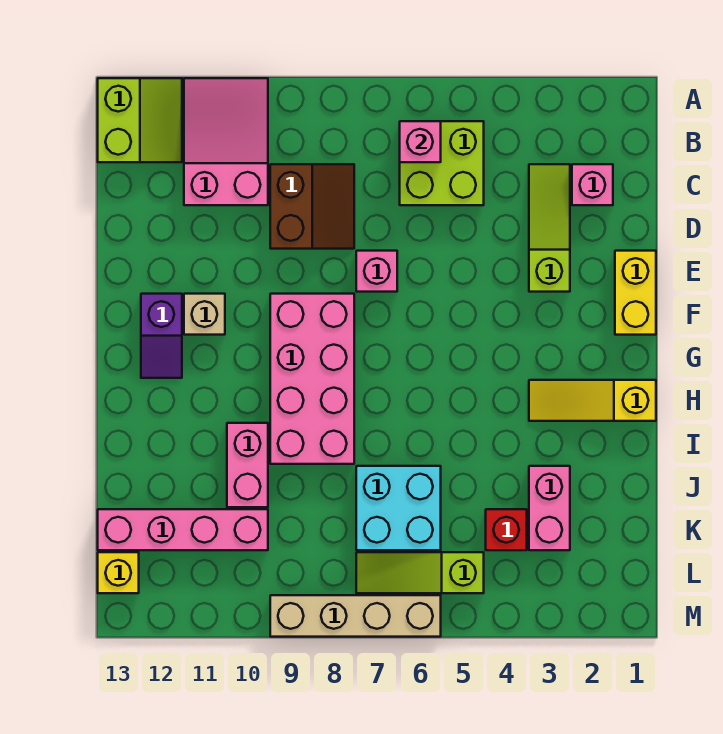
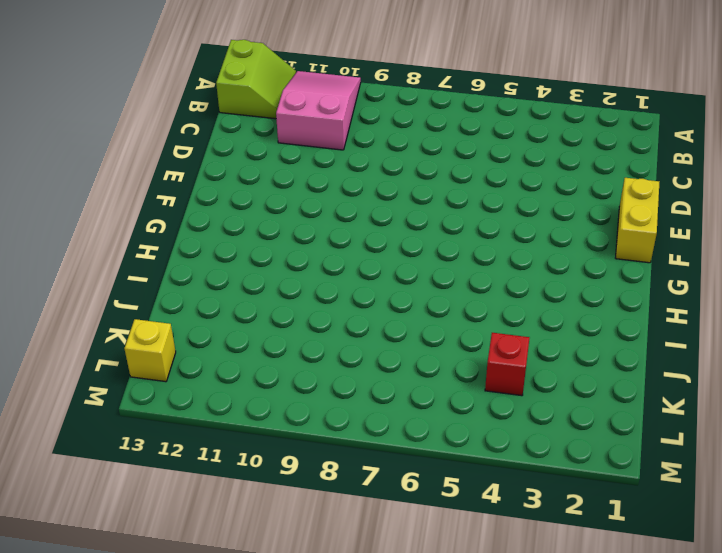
none -> lime brick B5:C6 level 1
none -> pink brick C2 level 1
none -> lime slope C3:E3 level 1 top E

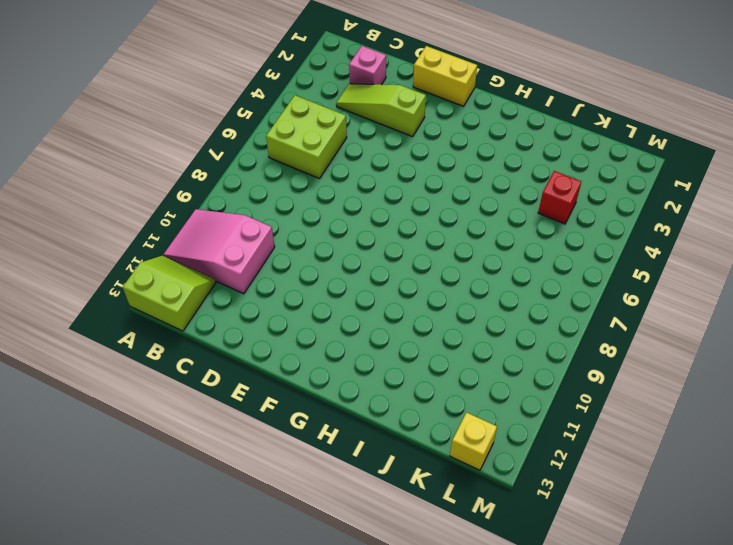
none -> brown slope C8:D9 level 1 top 9
none -> pink brick E7 level 1
none -> pink brick F8:I9 level 1

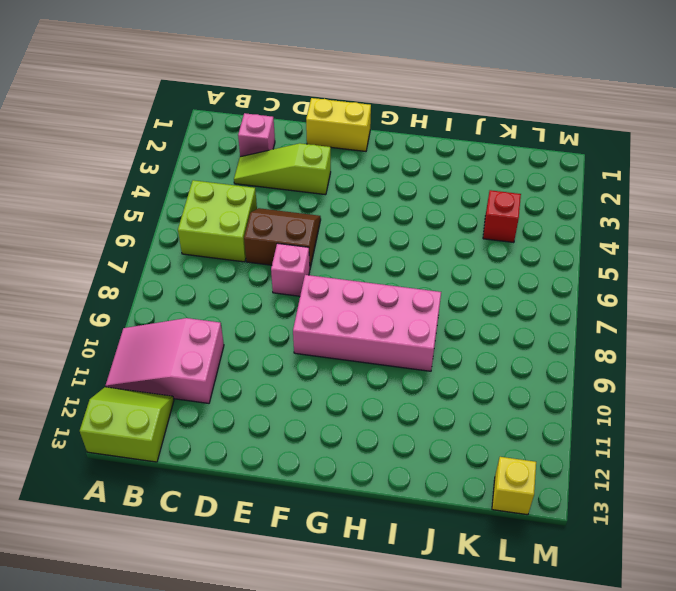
brown slope D5:E6 level 1 top 6 -> brown slope C8:D9 level 1 top 9
none -> tan brick F11 level 1
none -> purple slope F12:G12 level 1 top F
none -> yellow slope H1:H3 level 1 top 1

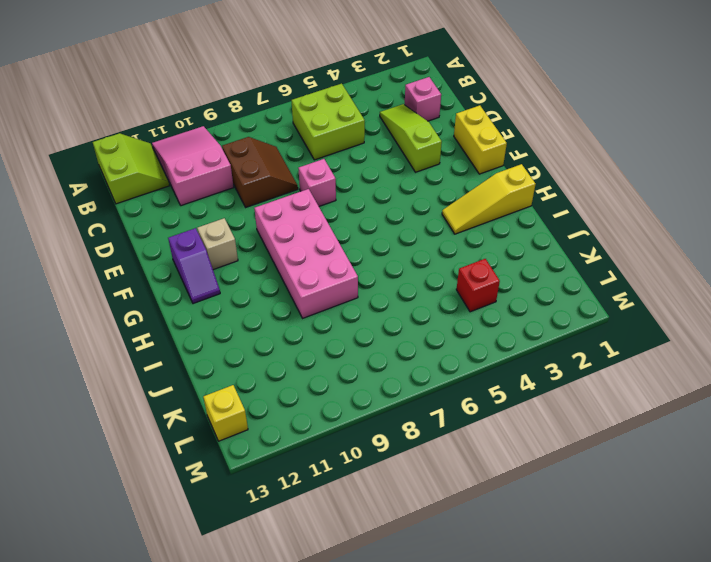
none -> pink brick I10:J10 level 1
none -> pink brick J3:K3 level 1
none -> cyan brick J6:K7 level 1

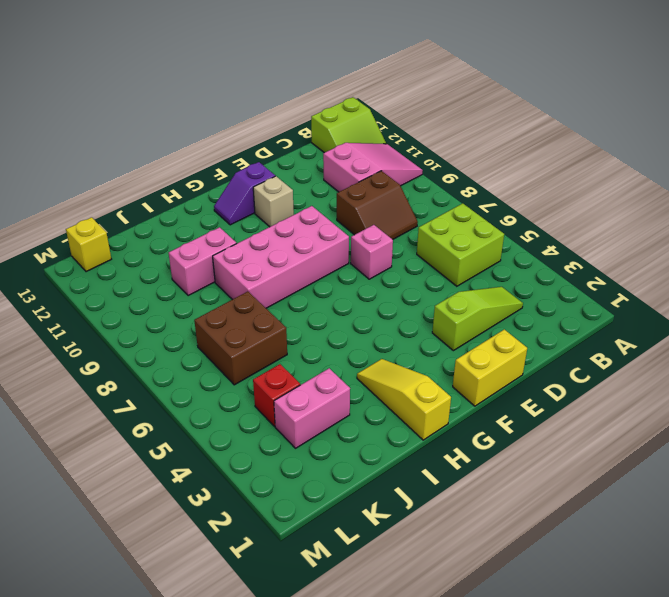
brown brick J6:K7 level 1 -> cyan brick J6:K7 level 1
none -> pink brick C2 level 1
none -> pink brick K10:K13 level 1
none -> lime slope L5:L7 level 1 top 5

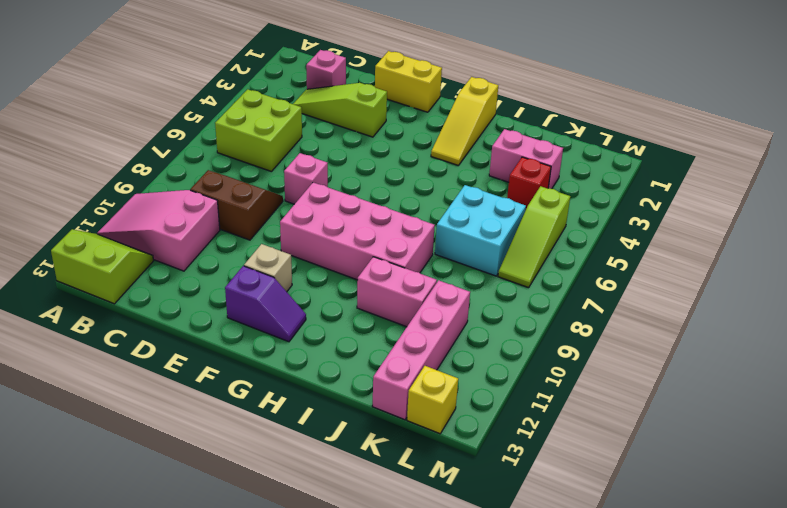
none -> tan brick M6:M9 level 1
none -> pink brick B6 level 2

